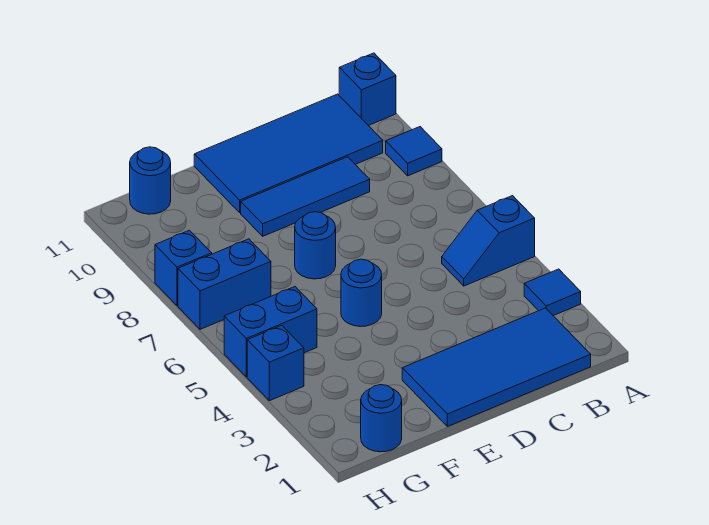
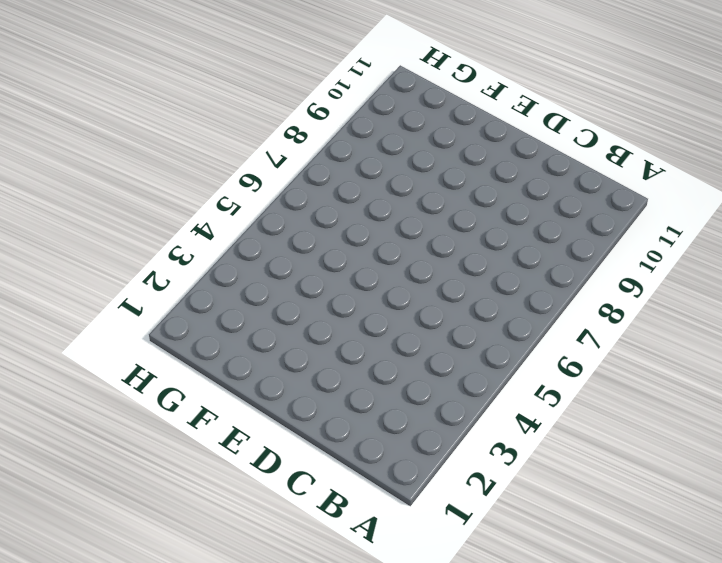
none -> blue tile A3 level 1
none -> blue slope A5:B5 level 1 top A
none -> blue tile A9 level 1

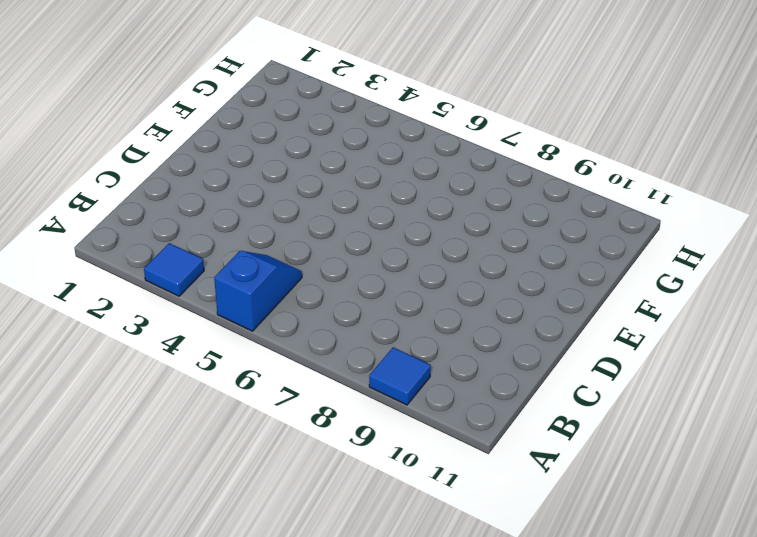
none -> blue brick A11 level 1
none -> blue tile B1:E2 level 1
none -> blue tile B10:E11 level 1

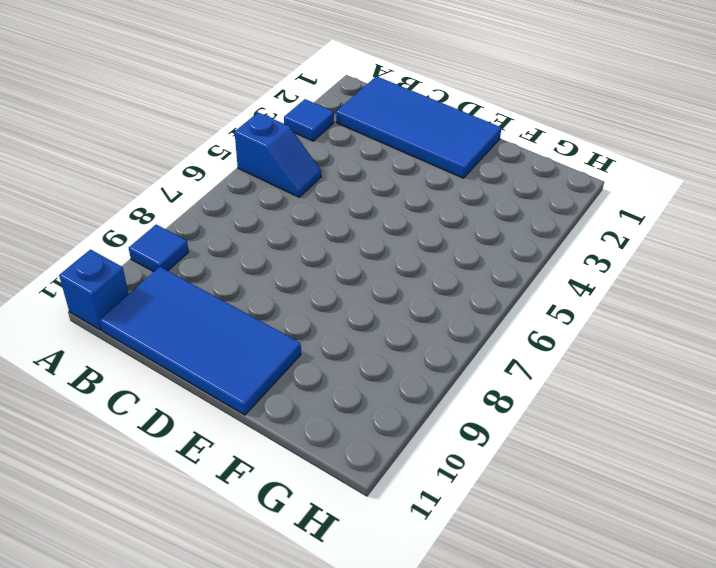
none -> blue tile C9:E9 level 1
none -> blue round brick E5 level 1
none -> blue round brick E7 level 1

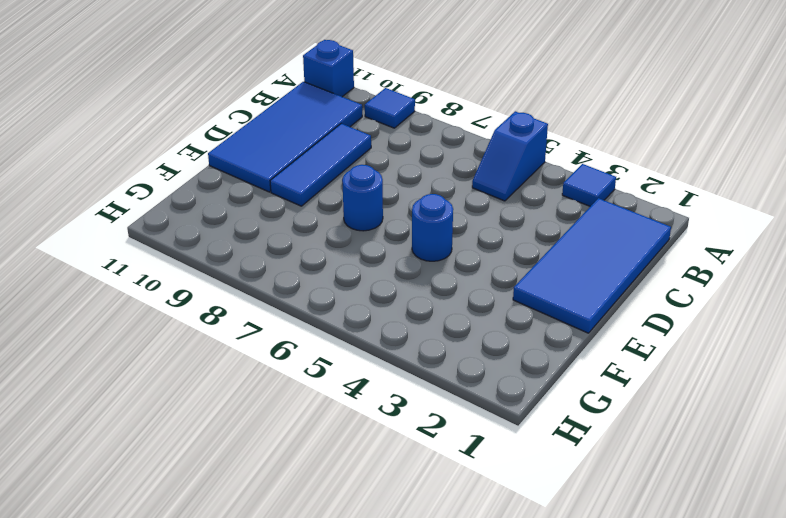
none -> blue round brick G1 level 1
none -> blue brick G5:H5 level 1
none -> blue brick G7:H7 level 1

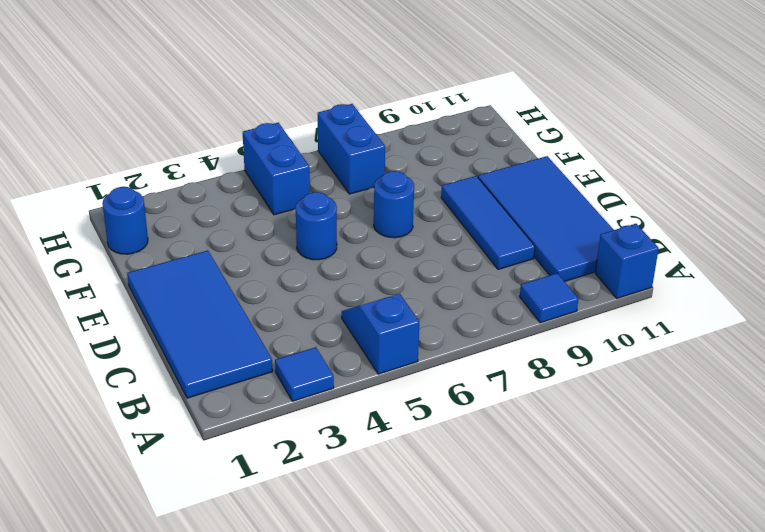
none -> blue round brick G11 level 1
none -> blue brick H4 level 1
none -> blue brick H8 level 1

